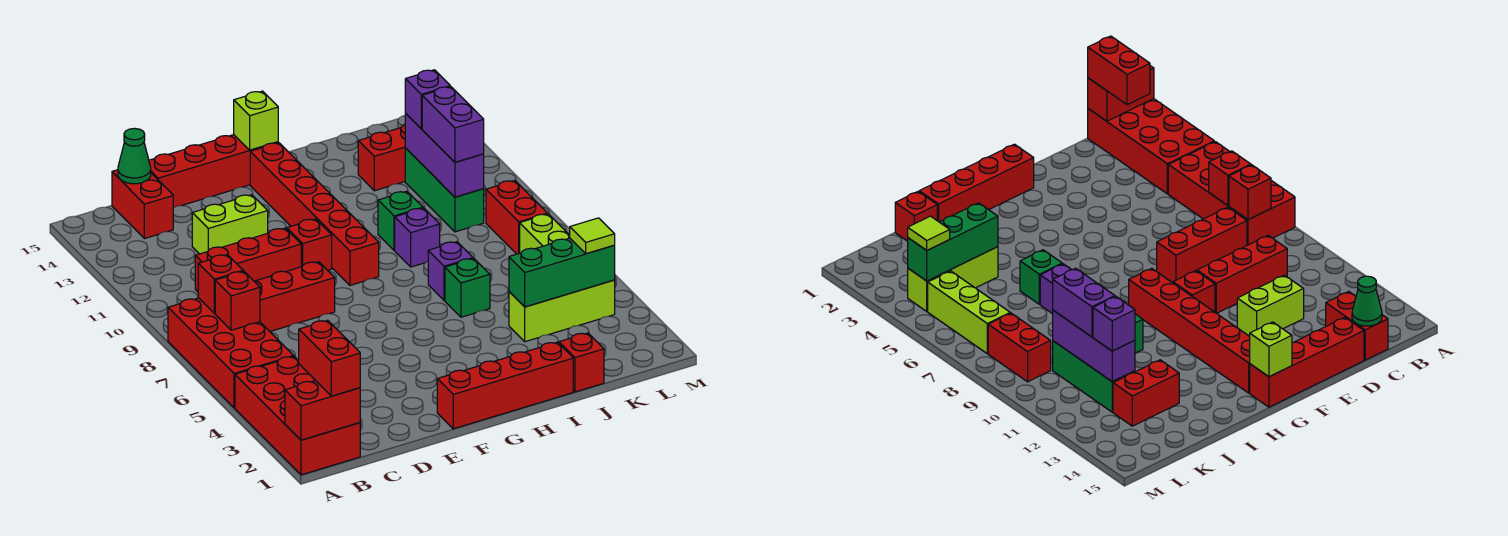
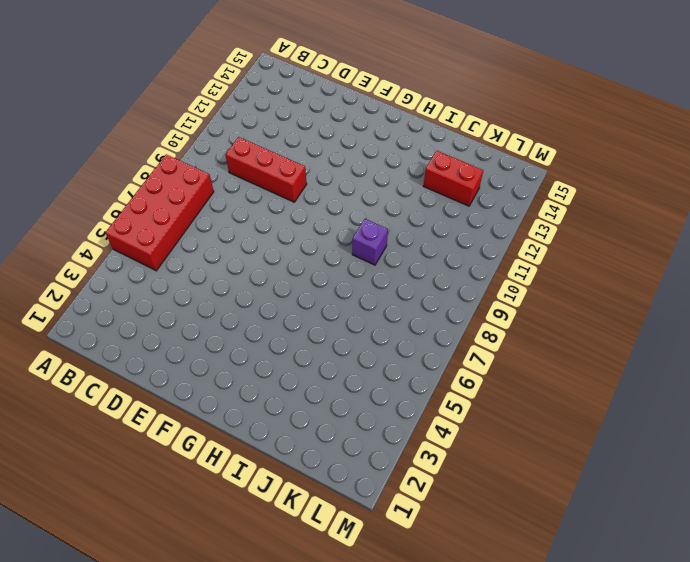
none -> red brick A1:B4 level 1
none -> red brick C8:E8 level 1
none -> red brick C14:C15 level 1
none -> lime brick D12:E12 level 1

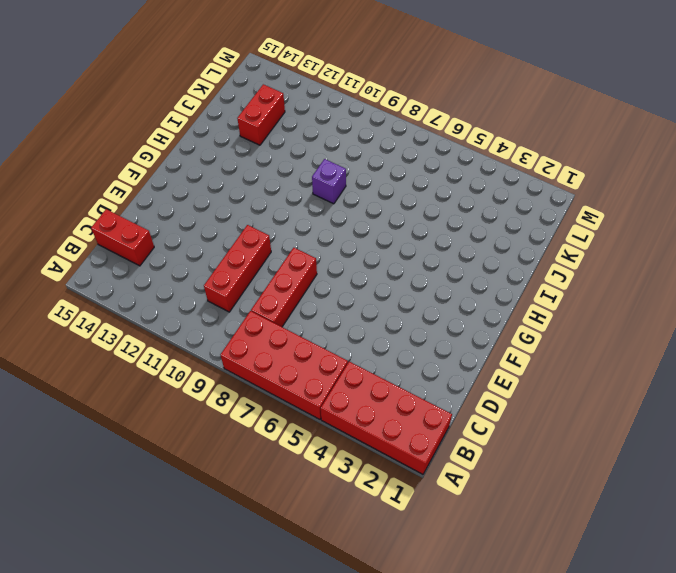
none -> lime brick D12:E12 level 1
none -> red brick D15:G15 level 1
none -> red brick F1:I1 level 1
none -> red brick F10 level 1

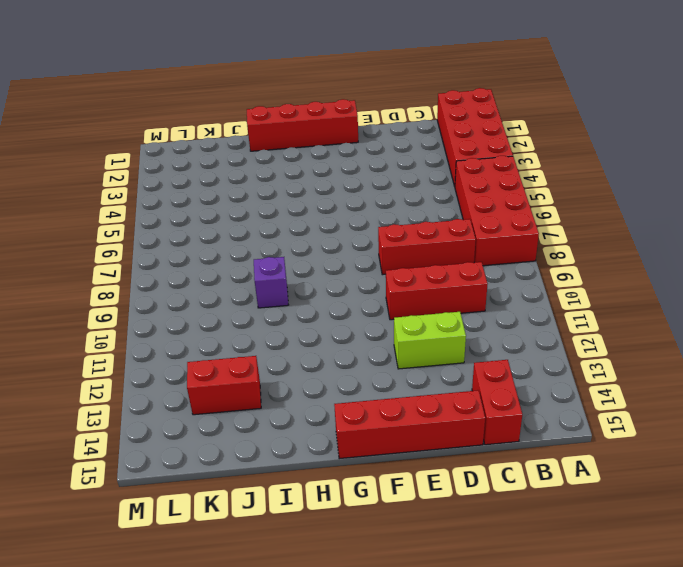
none -> red brick F10 level 1
none -> red brick G9:G14 level 1
none -> green brick I6 level 1
none -> purple brick I7 level 1

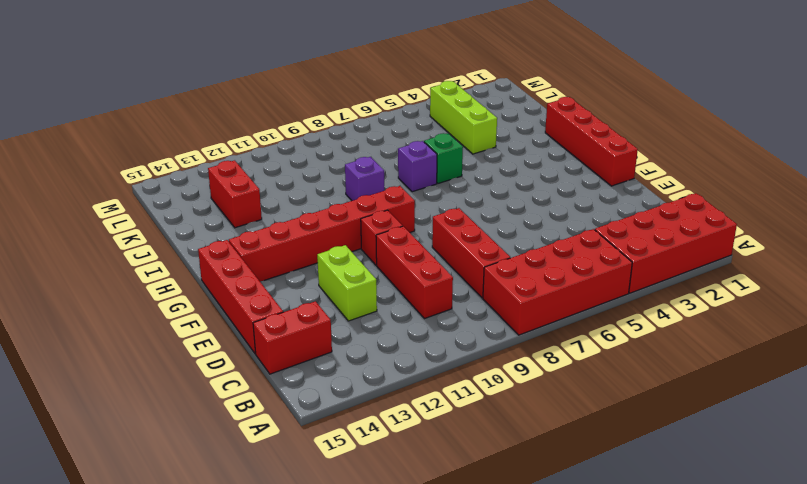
none -> green brick I10 level 1
none -> red brick J1 level 1
none -> green brick K10:K12 level 1
none -> lime brick L5:L7 level 1

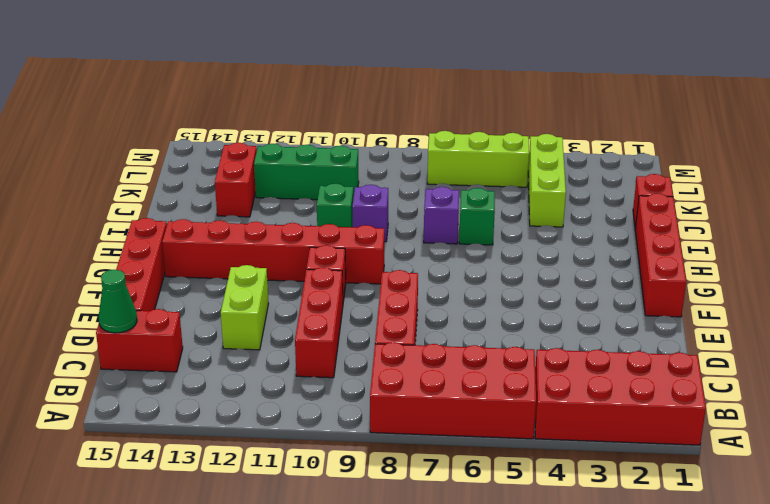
none -> red brick L8:L9 level 1
none -> red brick A1:B1 level 2
none -> red brick B7 level 2
none -> red brick B8 level 2

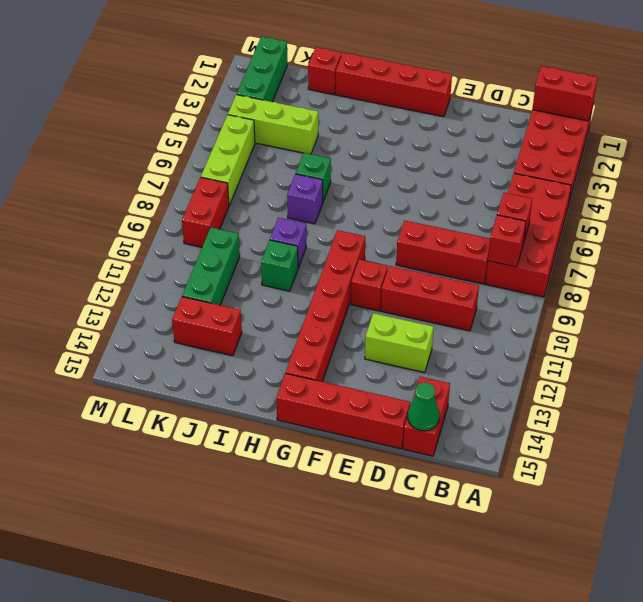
green brick L1:L3 level 1 -> green brick J4:L4 level 2
none -> lime brick G15 level 2
none -> purple brick K10:K12 level 2
none -> red brick B1:B2 level 3
none -> purple brick K10:K11 level 3

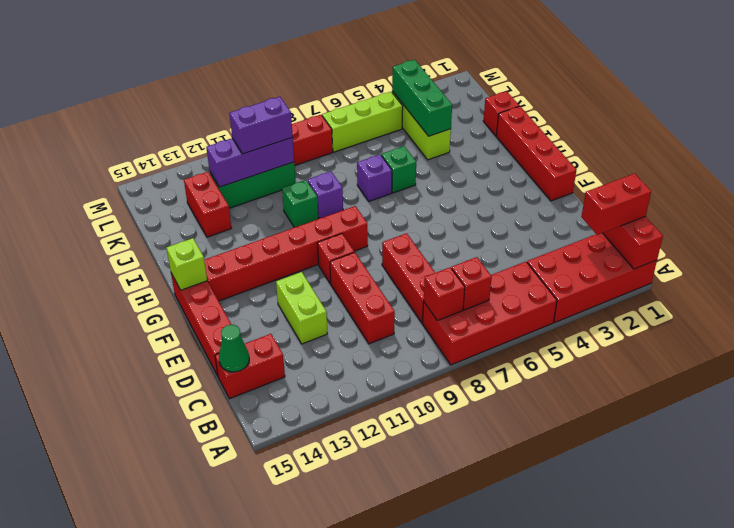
none -> purple brick K12 level 3
none -> lime tile L4 level 3

